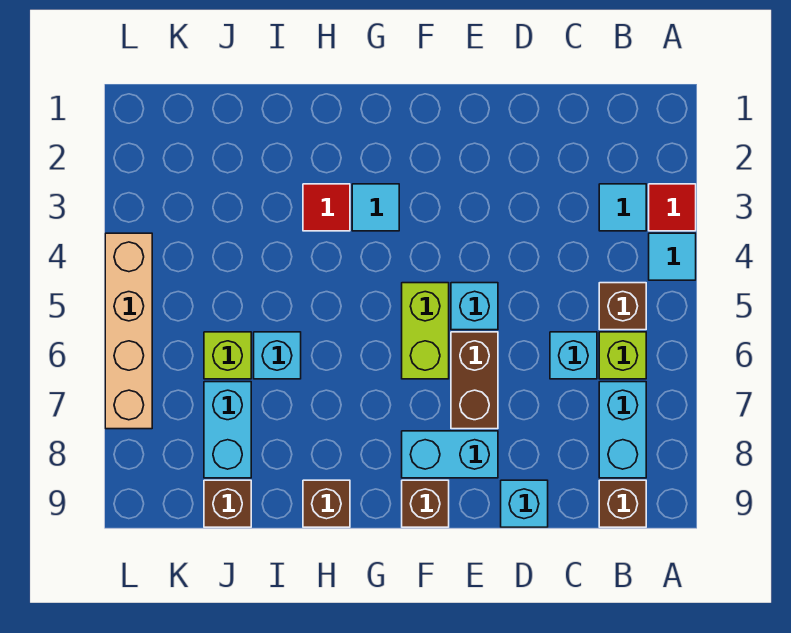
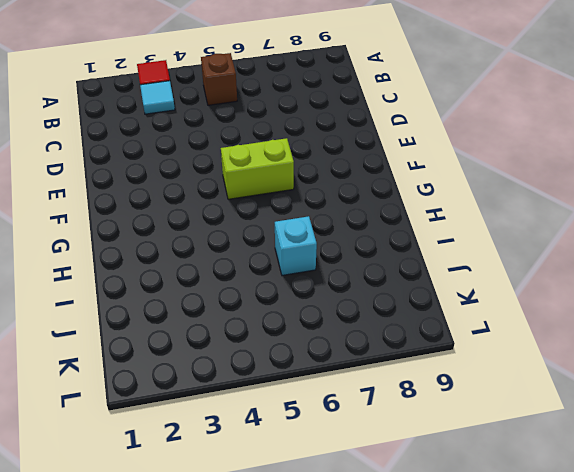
none -> cyan tile A4 level 1
none -> lime brick B6 level 1
none -> cyan brick B7:B8 level 1

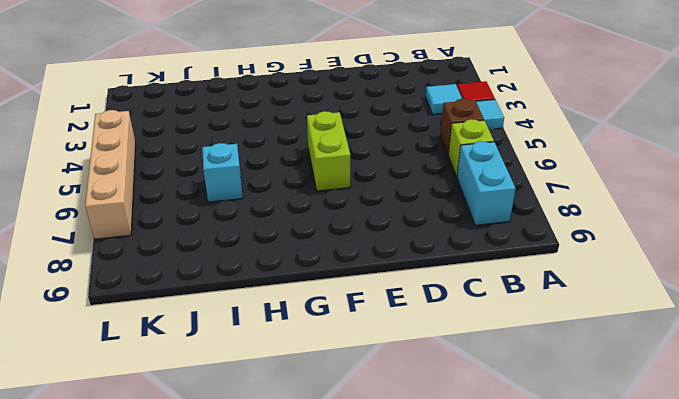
none -> brown brick B9 level 1
none -> cyan brick C6 level 1
none -> cyan brick D9 level 1

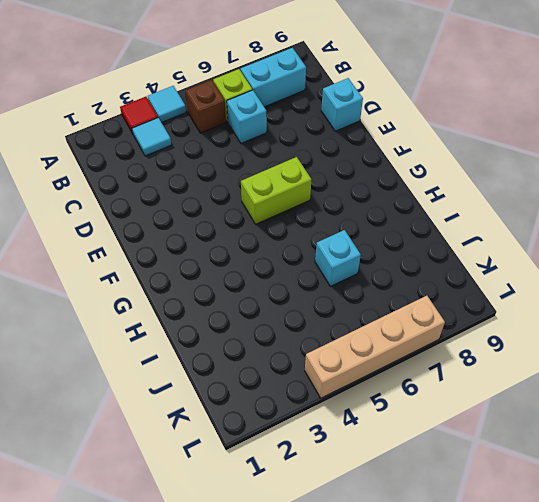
none -> brown brick B9 level 1
none -> cyan brick E5 level 1
none -> brown brick E6:E7 level 1

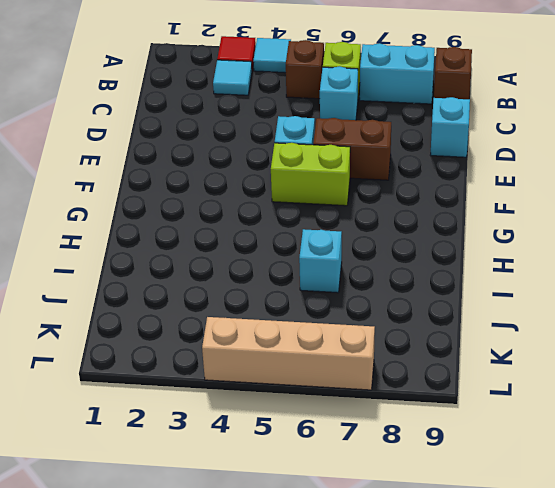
none -> cyan brick E8:F8 level 1
none -> brown brick F9 level 1
none -> cyan tile G3 level 1

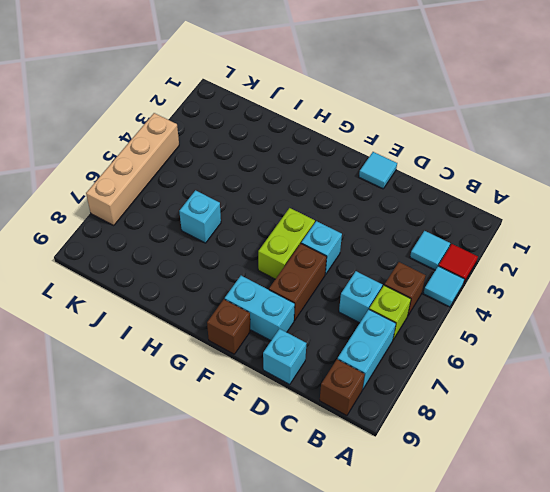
cyan tile E1 level 1 -> cyan tile G3 level 1
none -> red tile H3 level 1
none -> brown brick H9 level 1
none -> lime brick J6 level 1

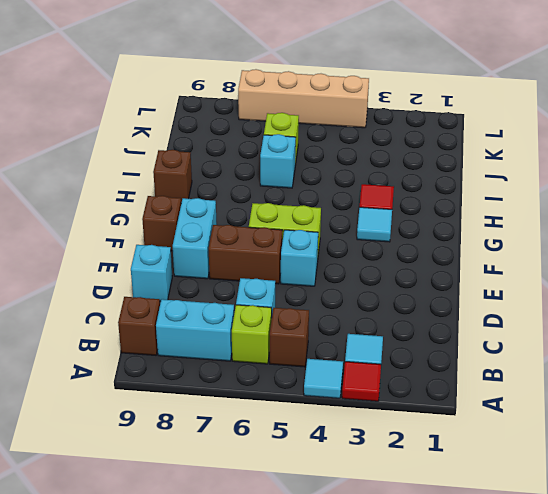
none -> cyan brick J7:J8 level 1
none -> brown brick J9 level 1

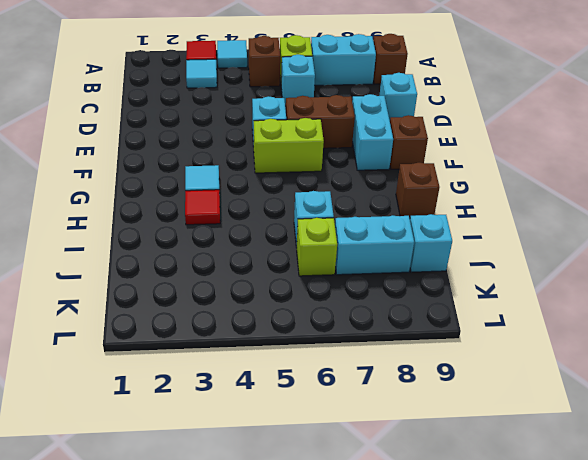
cyan brick J9 level 1 -> brown brick J9 level 1
none -> tan brick L4:L7 level 1

